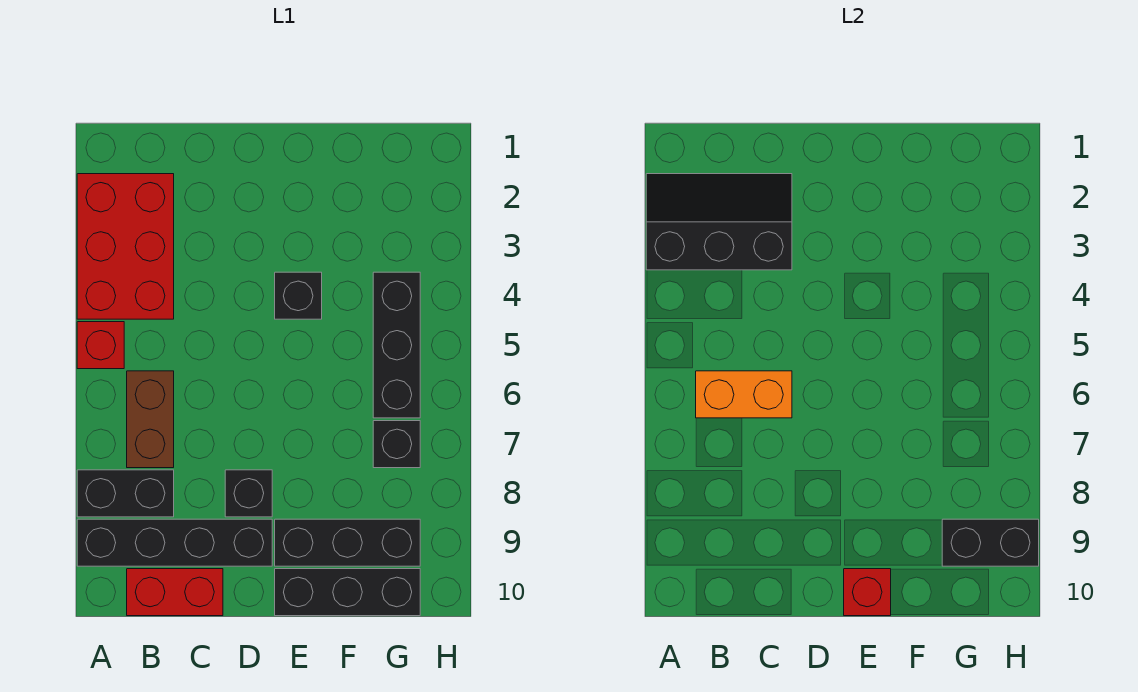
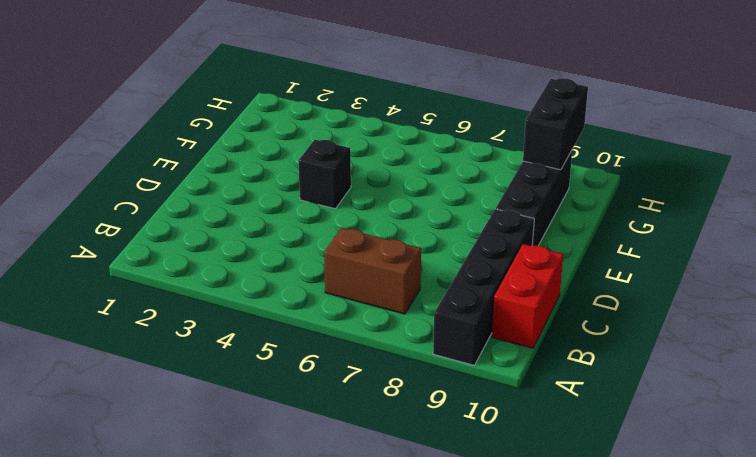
none -> red brick A2:B4 level 1
none -> red brick A5 level 1
none -> black brick A8:B8 level 1

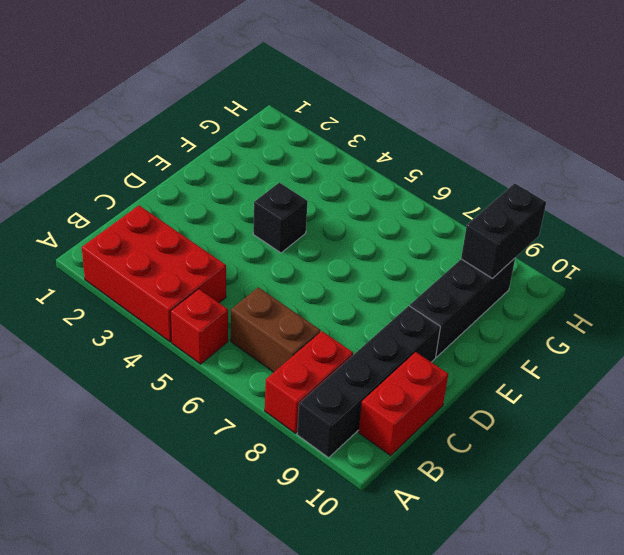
red brick A8:B8 level 1 -> black brick A8:B8 level 1
none -> black brick D8 level 1
none -> black brick E10:G10 level 1
none -> black brick G4:G6 level 1

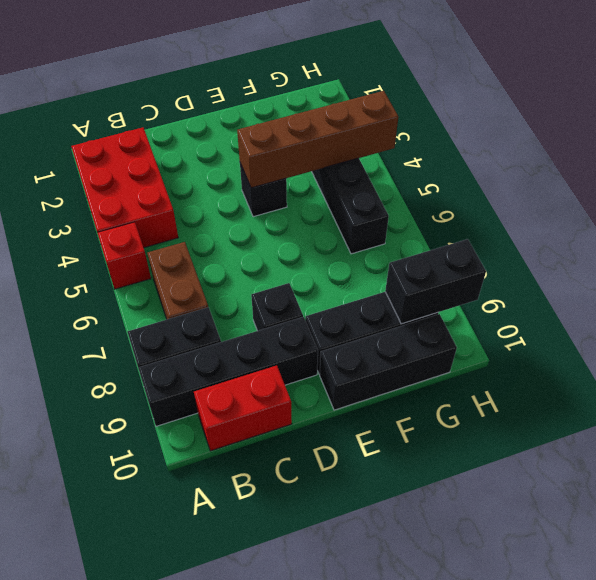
brown brick E4:H4 level 2 -> none
none -> black brick G7 level 1
none -> black slope A2:C3 level 2 top 3
none -> orange brick B6:C6 level 2

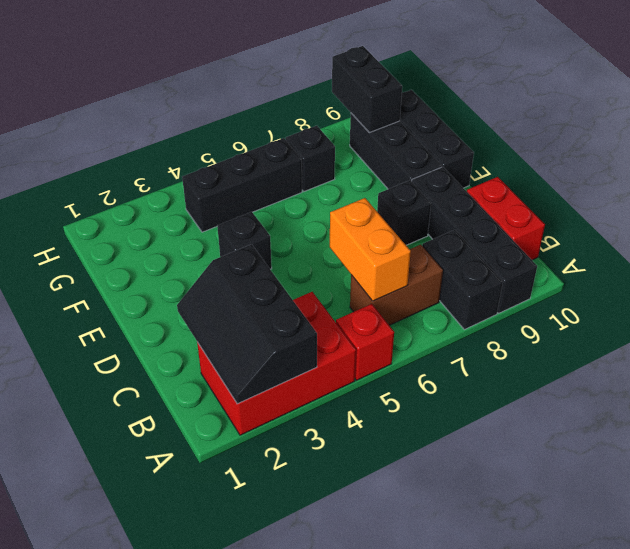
none -> red brick E10 level 2

